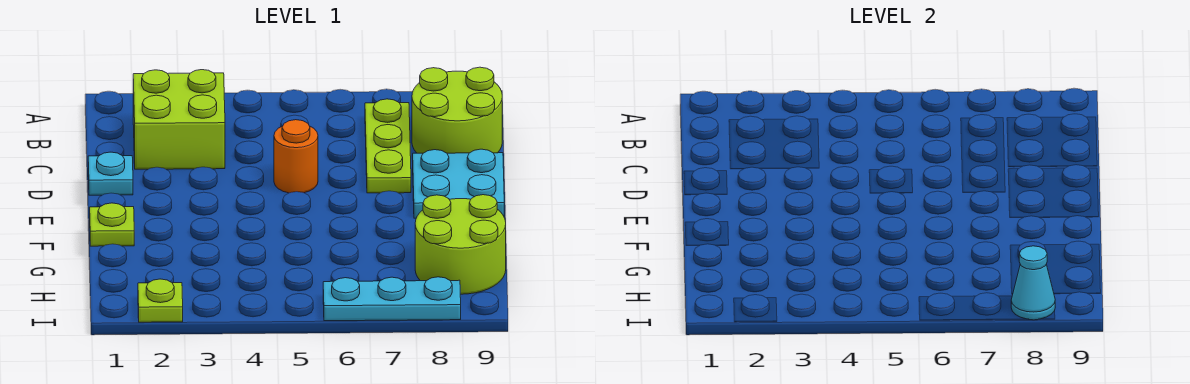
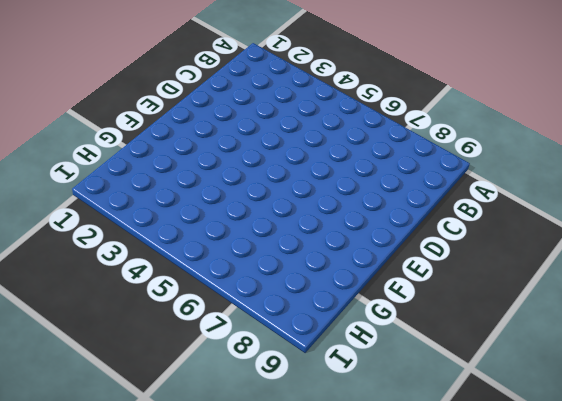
none -> lime brick B2:C3 level 1
none -> lime plate B7:D7 level 1

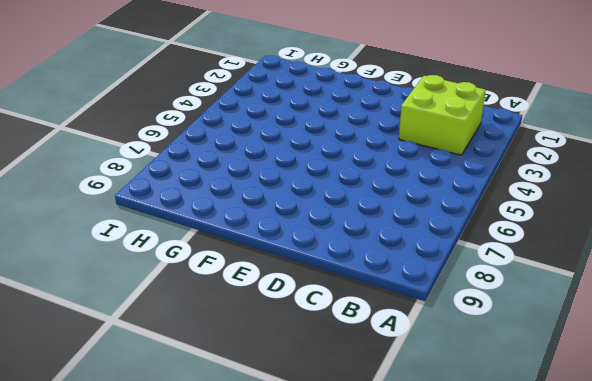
none -> lime plate B7:D7 level 1
none -> lime round brick B8:C9 level 1

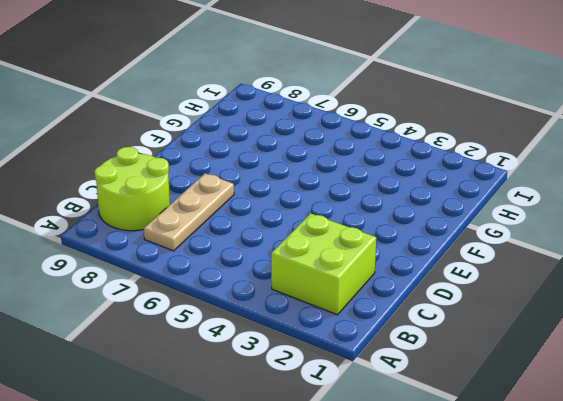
tan plate B7:D7 level 1 -> lime plate B7:D7 level 1
none -> cyan plate D1 level 1
none -> orange round brick D5 level 1

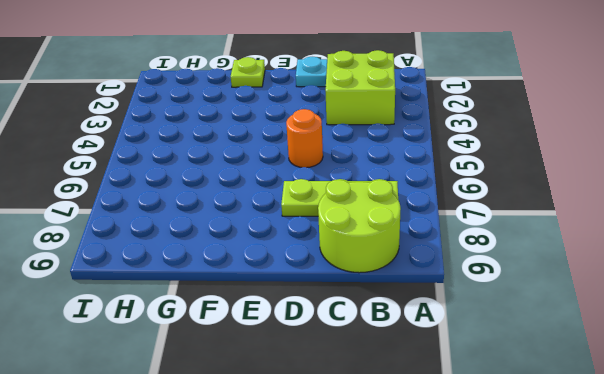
none -> cyan plate D8:E9 level 1
none -> lime round brick G8:H9 level 1

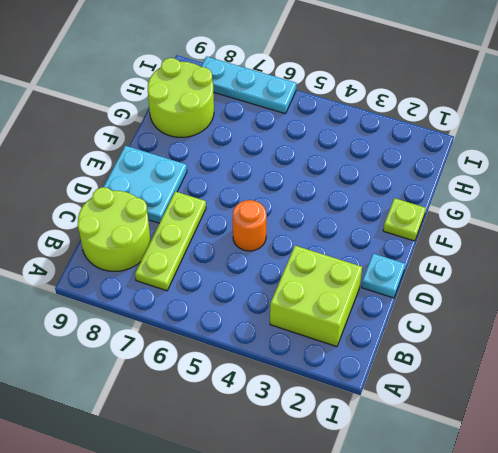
none -> lime plate I2 level 1
none -> cyan cone I8 level 2

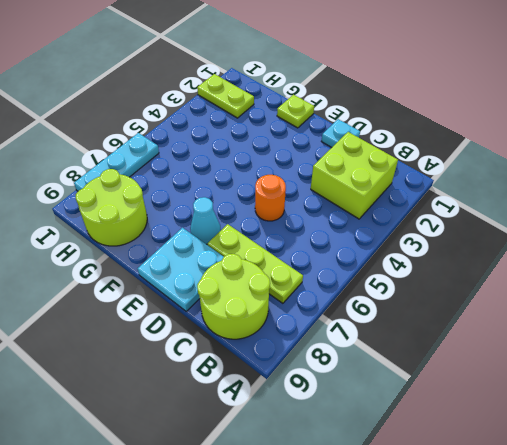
cyan cone E7 level 1 -> cyan cone I8 level 2
lime plate H2:I2 level 1 -> lime plate I2 level 1

